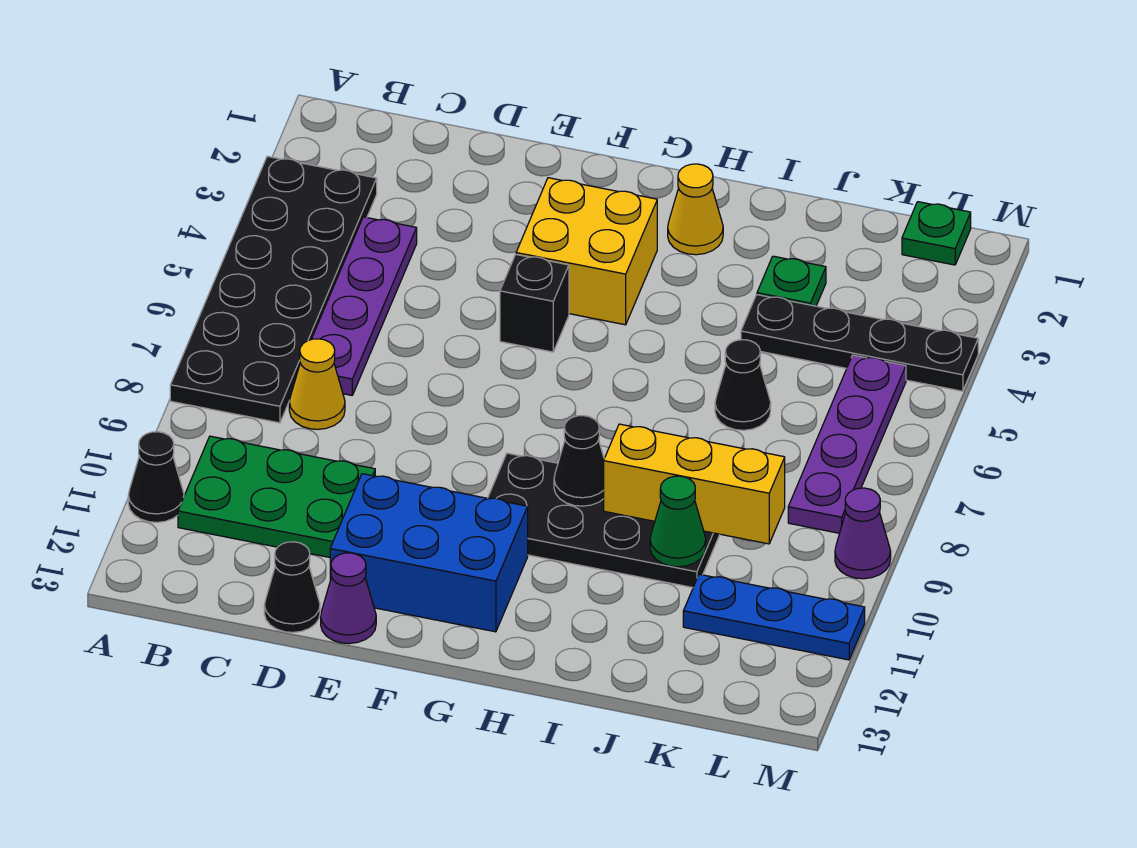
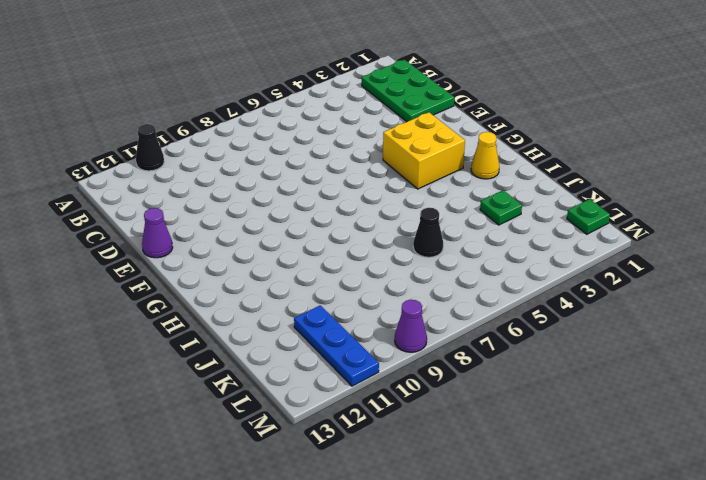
green plate B1:D2 level 1 -> green plate B10:D11 level 1
none -> black plate A3:B8 level 1
none -> purple plate C4:C7 level 1
none -> yellow cone C8 level 1

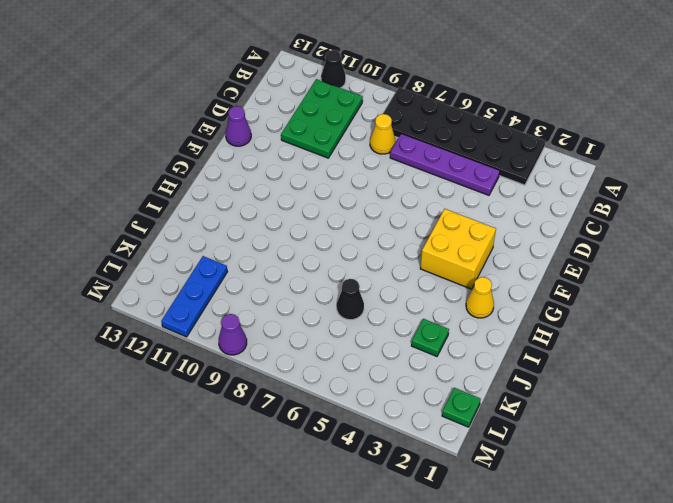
none -> black cone D13 level 1
none -> blue brick E11:G12 level 1
none -> black brick F5 level 1

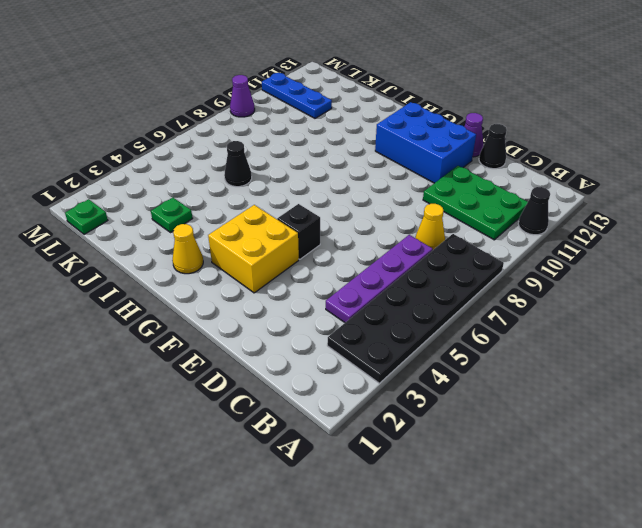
none -> black plate G9:J10 level 1
none -> black plate J4:M4 level 1
none -> purple plate L5:L8 level 1

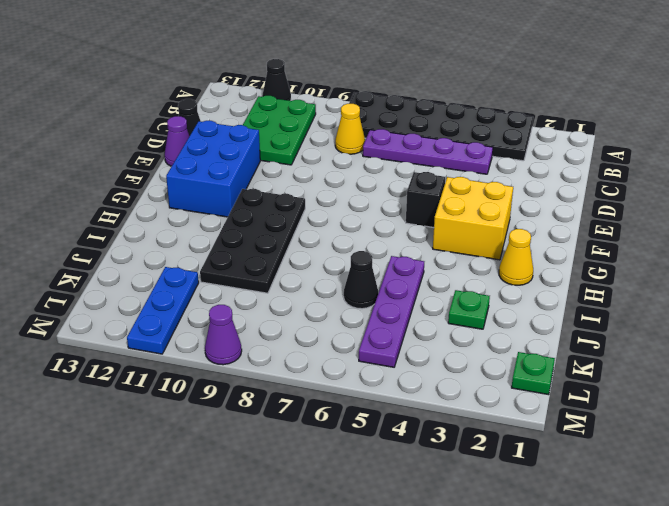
purple plate I5:L5 level 1 -> purple plate L5:L8 level 1
none -> black plate J4:M4 level 1
none -> black cone H9 level 2
none -> yellow brick I9:K9 level 2

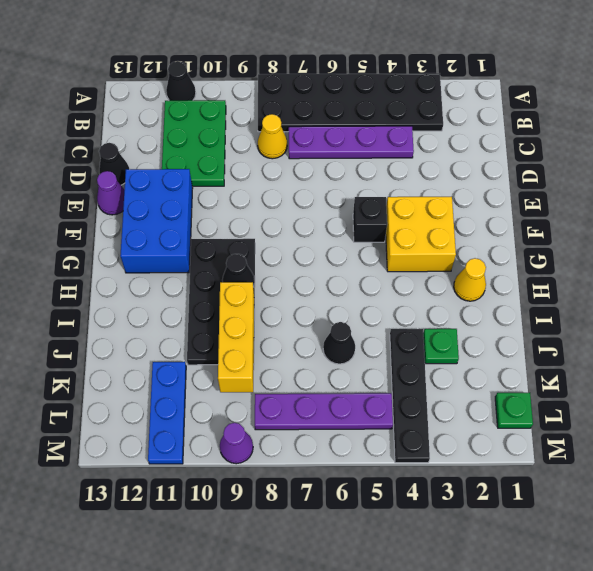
none -> green cone J10 level 2

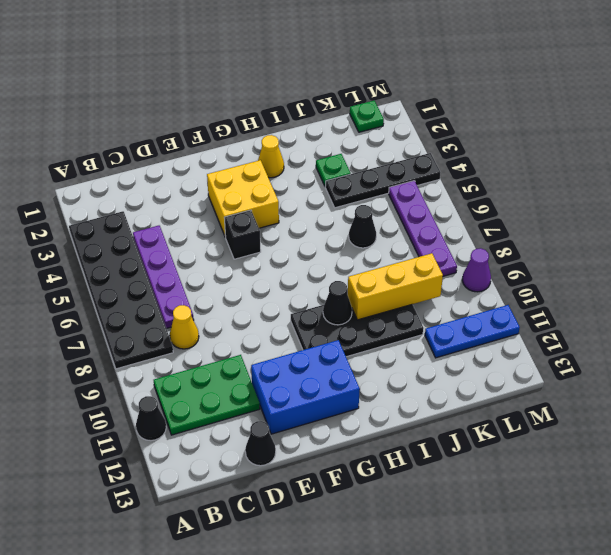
none -> purple cone E13 level 1
none -> green cone J10 level 2

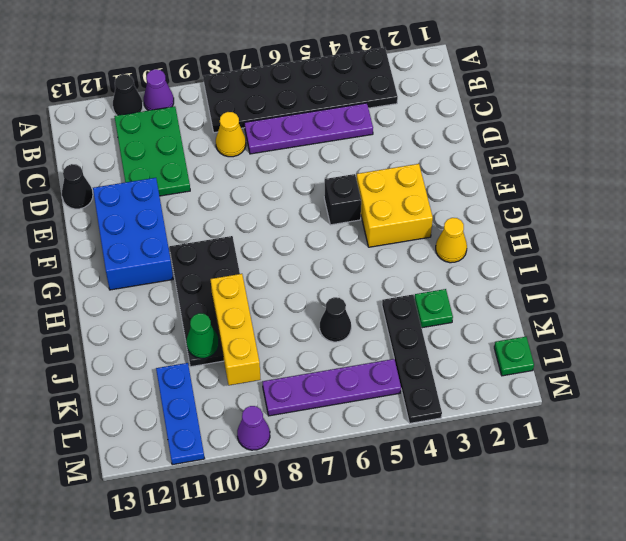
purple cone A10 level 1 -> purple cone E13 level 1
none -> black cone H9 level 2

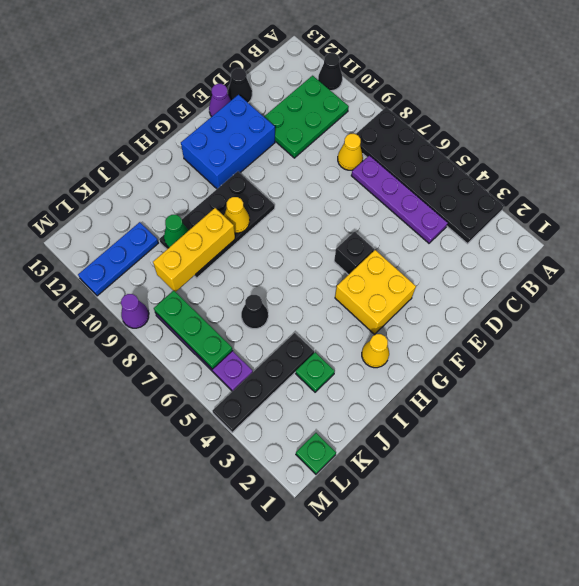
yellow cone H9 level 2 -> black cone H9 level 2
green plate L6:L8 level 2 -> none

